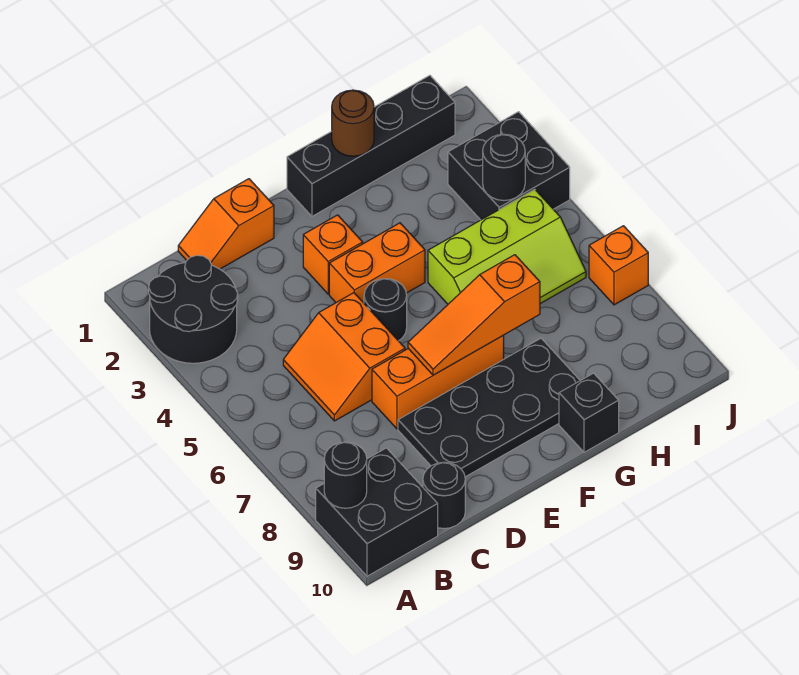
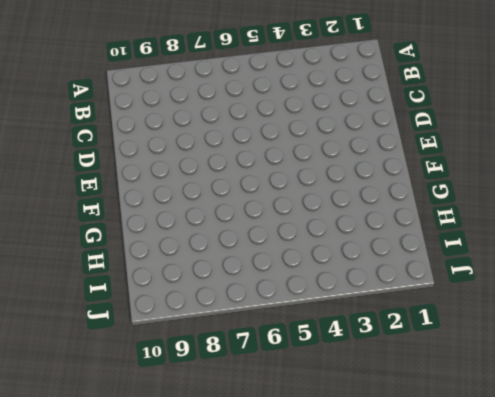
none -> black round brick A2:B3 level 1
none -> black brick A9:B10 level 1
none -> orange slope C1:D1 level 1 top D

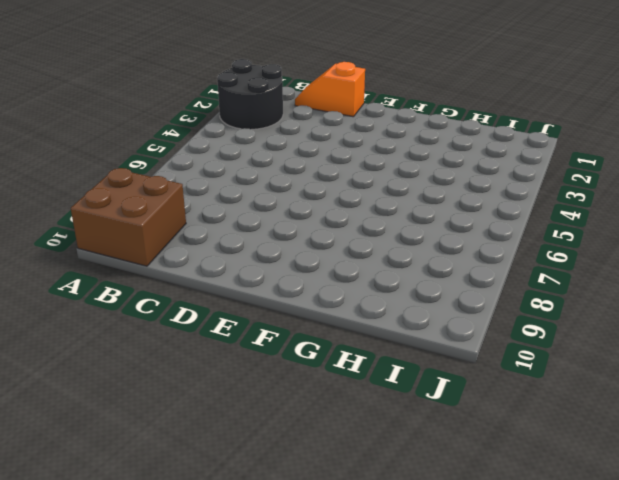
brown brick A9:B10 level 1 -> black brick A9:B10 level 1
none -> orange slope C5:D6 level 1 top D
none -> black round brick C10 level 1
none -> orange brick D7:F7 level 1

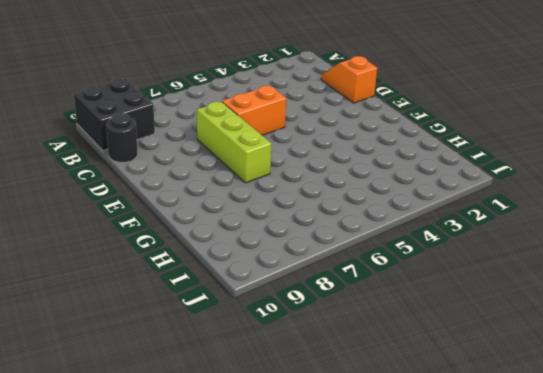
lime brick D7:F7 level 1 -> orange brick D7:F7 level 1
none -> black round brick A2:B3 level 1
none -> black plate D8:G9 level 1
none -> orange brick E3 level 1

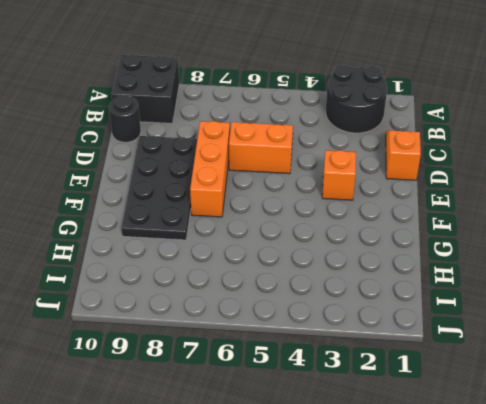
none -> orange brick E4:F4 level 1
none -> black round brick E5 level 1
none -> black brick F1:I1 level 1

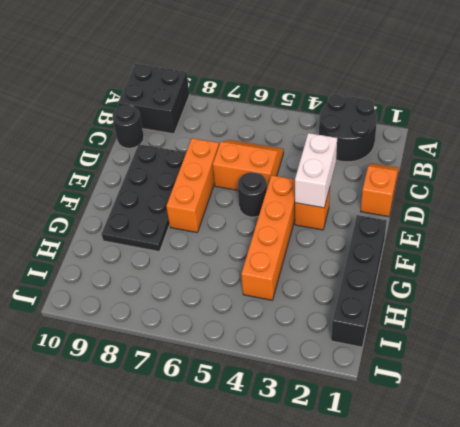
white brick D3:E3 level 2 -> none
orange brick E4:H4 level 1 -> orange brick E4:F4 level 1
none -> lime slope G5:I6 level 1 top 5
none -> black brick G10 level 1
none -> black brick I3:J4 level 1

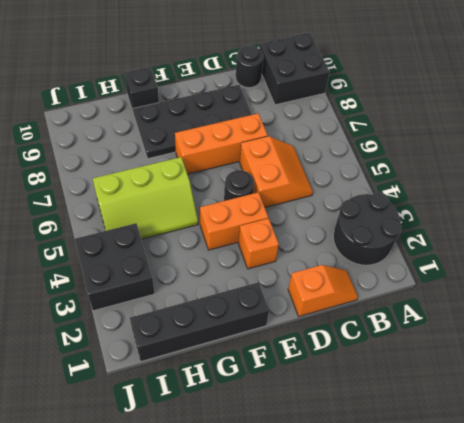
lime slope G5:I6 level 1 top 6 -> lime slope G5:I6 level 1 top 5
none -> orange brick J7 level 1
none -> black round brick A9 level 2
none -> orange slope E7:G7 level 2 top G

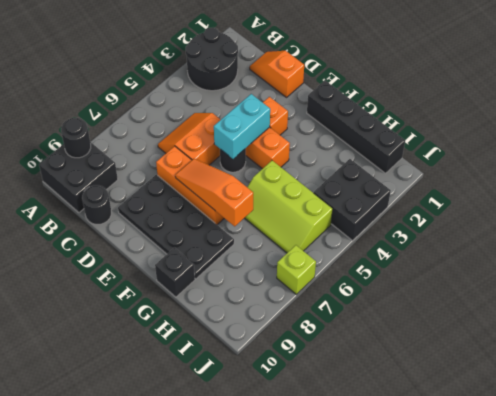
cyan brick E4:E5 level 2 -> none
lime brick J7 level 1 -> orange brick J7 level 1
none -> brown round brick G1 level 2
none -> black round brick I4 level 2

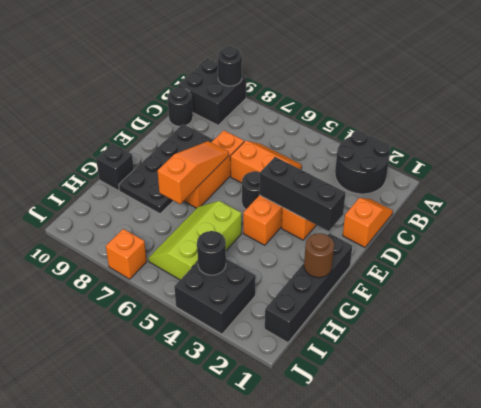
black brick E2:E4 level 2 -> none

